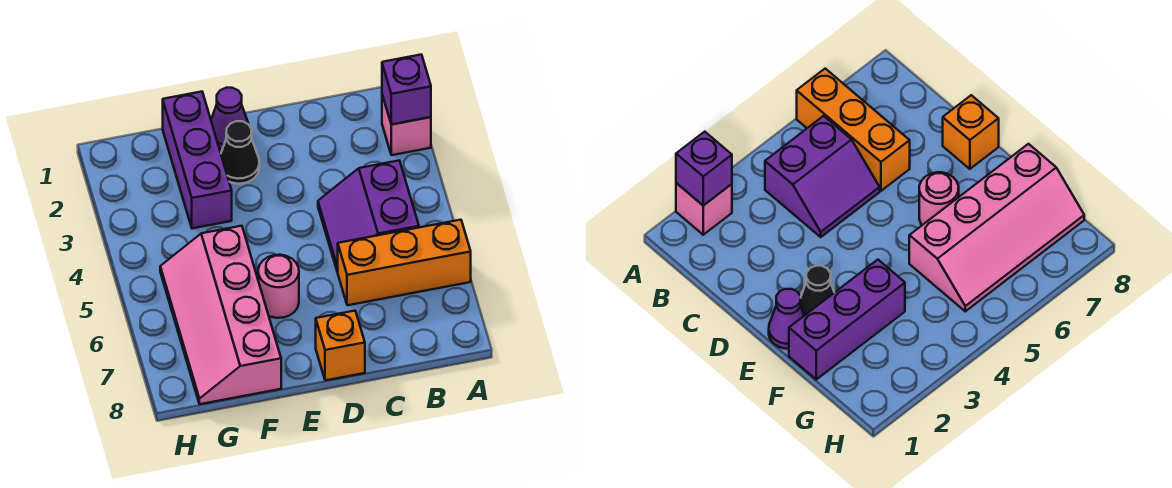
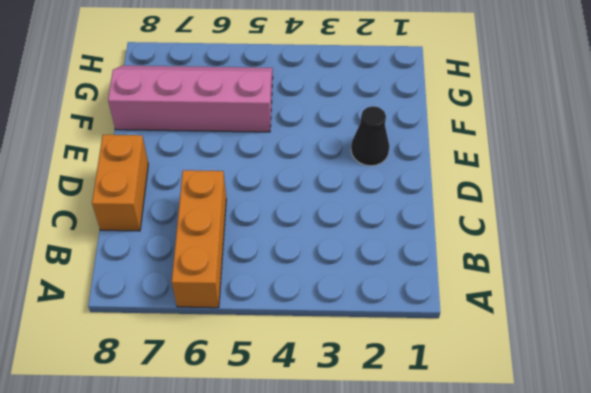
orange brick C8:D8 level 1 -> orange brick D8 level 1
none -> pink brick A2 level 1
none -> purple slope B4:C5 level 1 top B

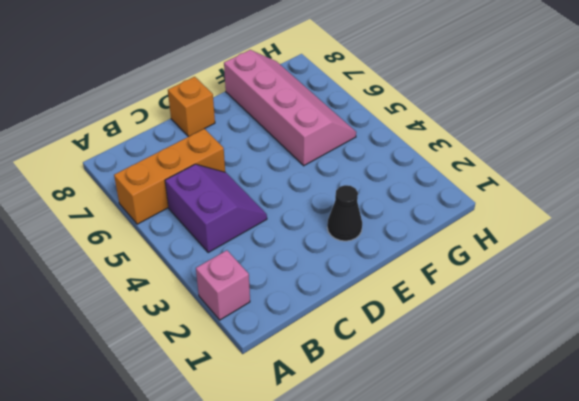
none -> purple cone E1 level 1
none -> pink round brick E6 level 1

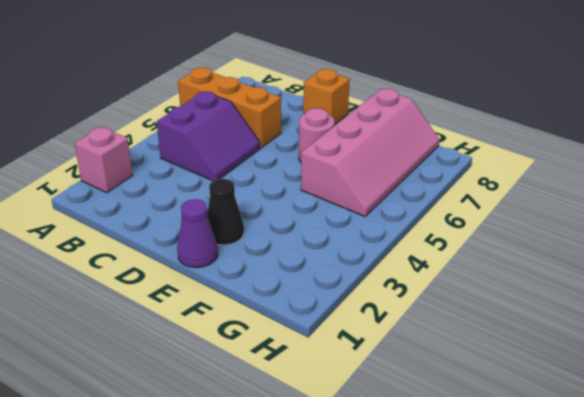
none -> purple brick F1:F3 level 1
none -> purple brick A2 level 2

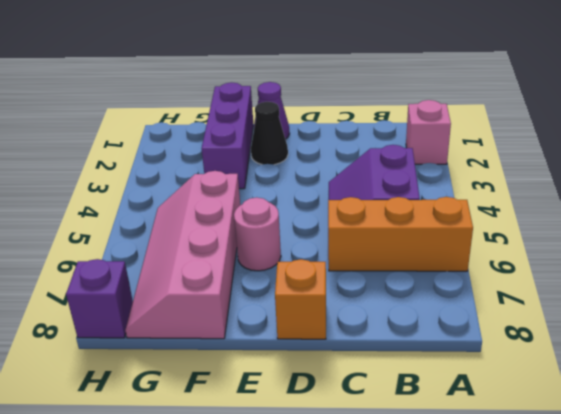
purple brick H8 level 1 -> purple brick A2 level 2

